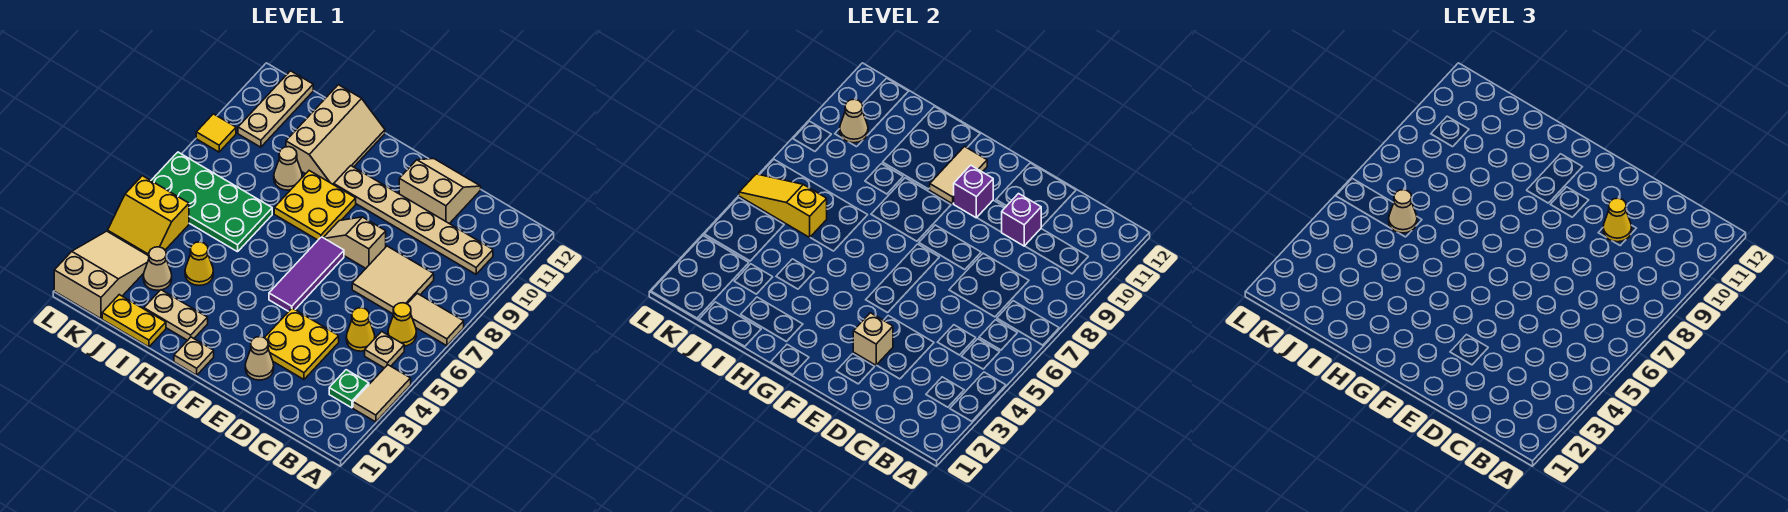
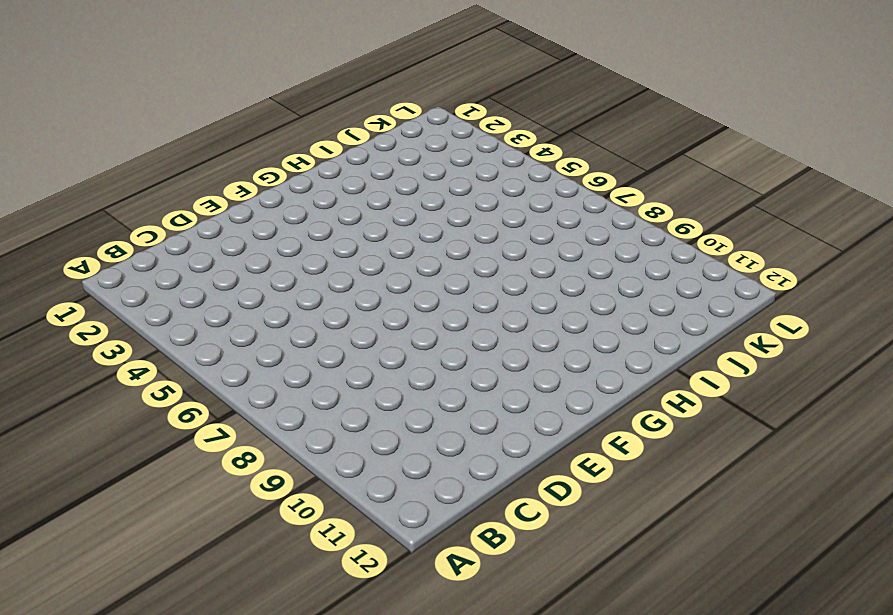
none -> tan tile A3:A4 level 1
none -> tan tile A7:B7 level 1
none -> green plate B3 level 1
none -> tan plate B5 level 1

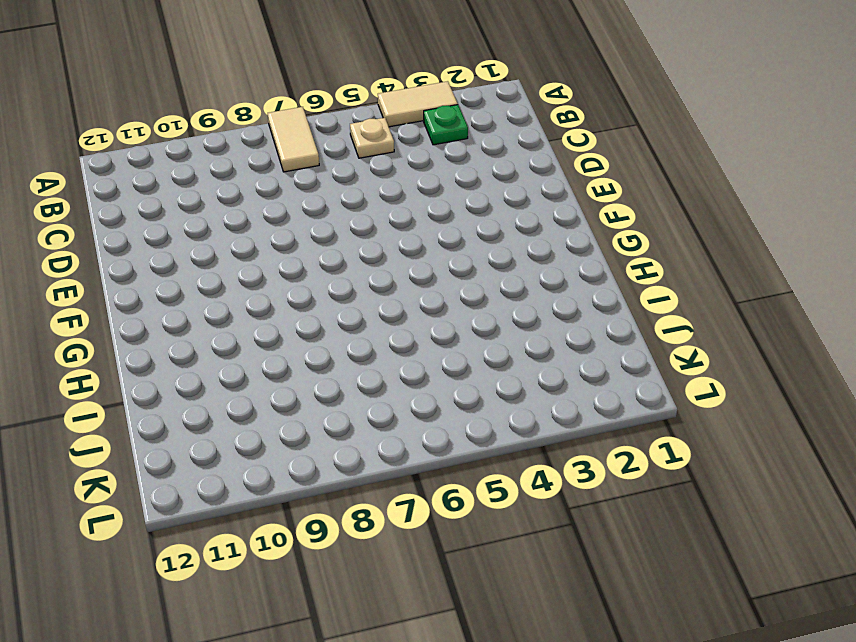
none -> yellow cone B6 level 1
none -> tan plate B10:G10 level 1
none -> yellow cone C5 level 1
none -> tan tile C7:D8 level 1

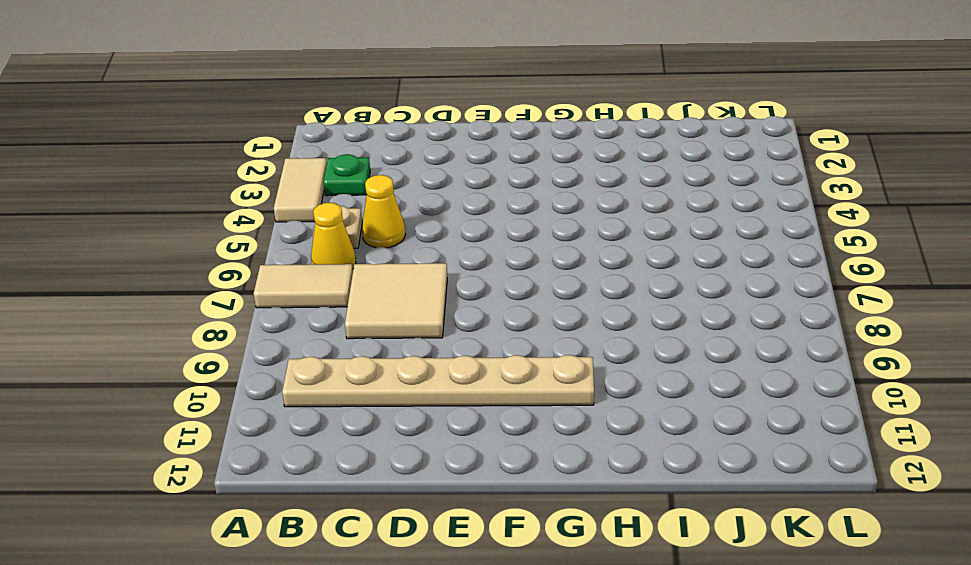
none -> yellow plate D3:E4 level 1
none -> tan slope D11:E12 level 1 top 11
none -> tan cone E2 level 1
none -> tan slope E8:F8 level 1 top E

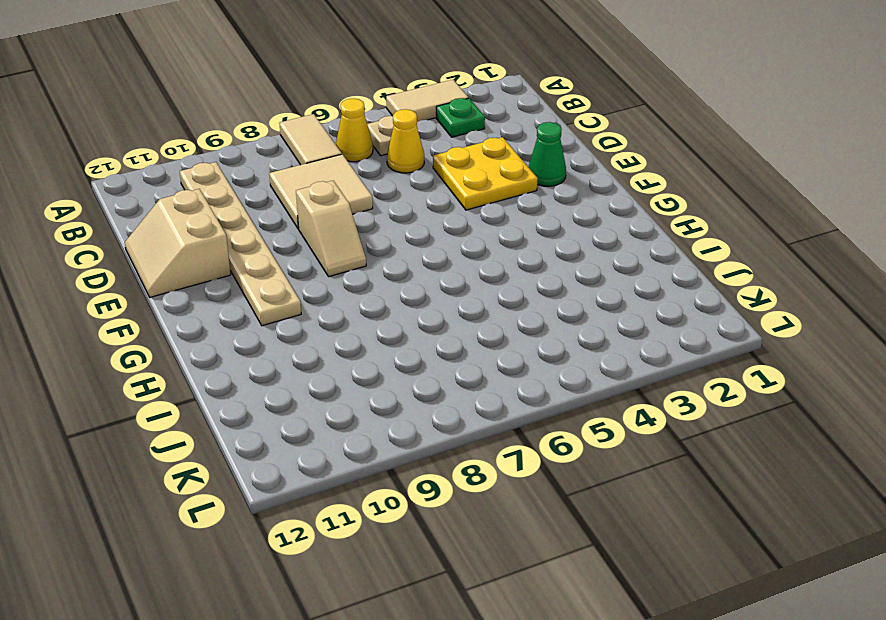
green cone E2 level 1 -> tan cone E2 level 1
none -> purple tile F5:F7 level 1
none -> tan plate G1 level 1
none -> yellow plate G8:H9 level 1
none -> tan plate H2:I2 level 1

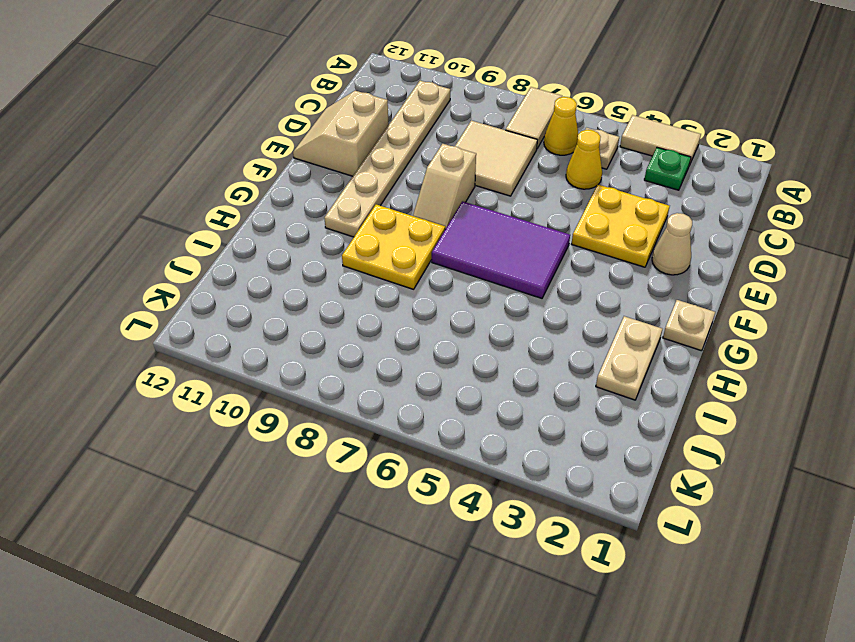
purple tile F5:G7 level 1 -> purple tile F5:F7 level 1
none -> tan slope H10:I12 level 1 top I
none -> yellow plate I1:J1 level 1
none -> yellow cone I4 level 1
none -> green plate I6:L7 level 1

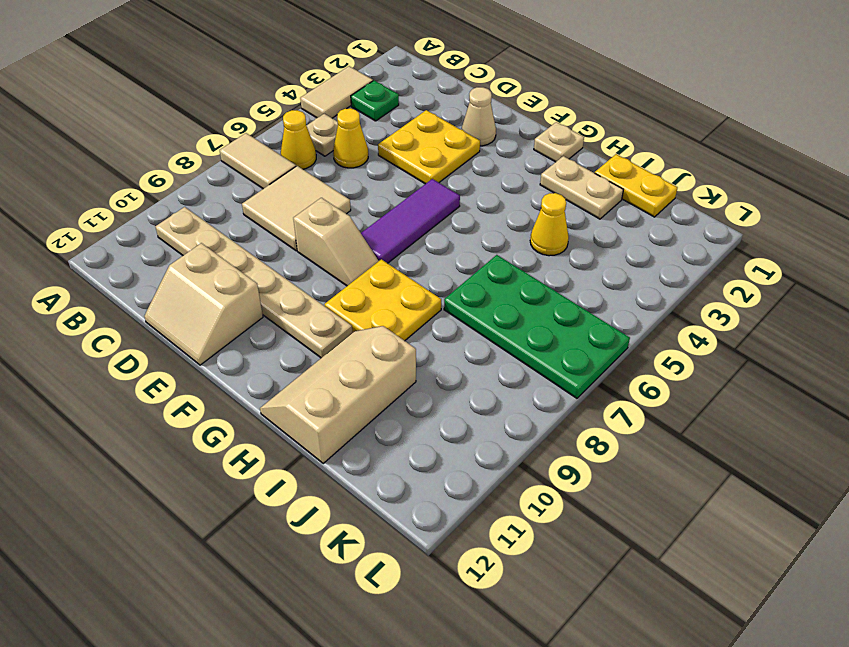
none -> tan cone I9 level 1
none -> tan cone J3 level 1
none -> tan slope K1:L3 level 1 top 1
none -> yellow slope K4:L5 level 1 top 5

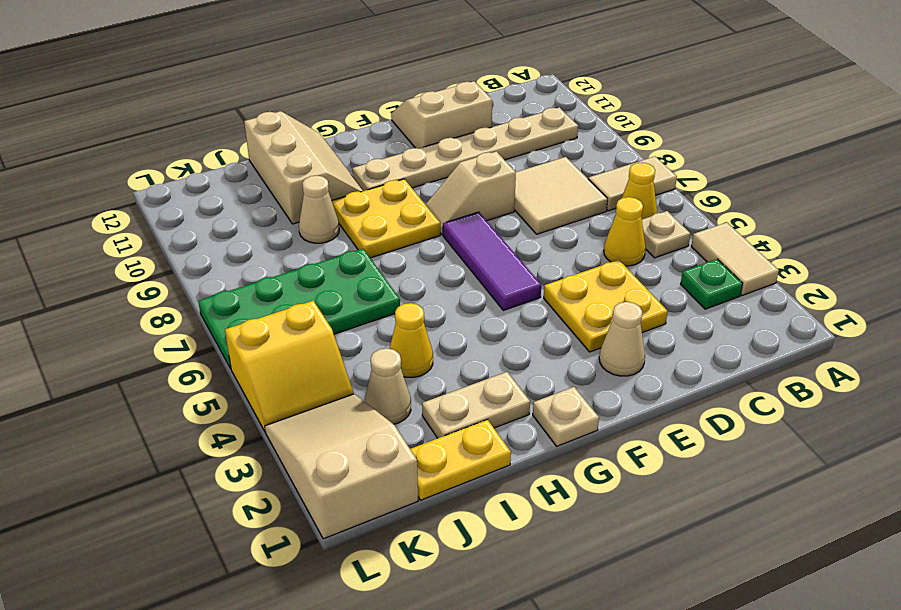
none -> tan plate K10:K12 level 1
none -> yellow tile L9 level 1
none -> purple brick D10 level 2
none -> tan brick E3 level 2

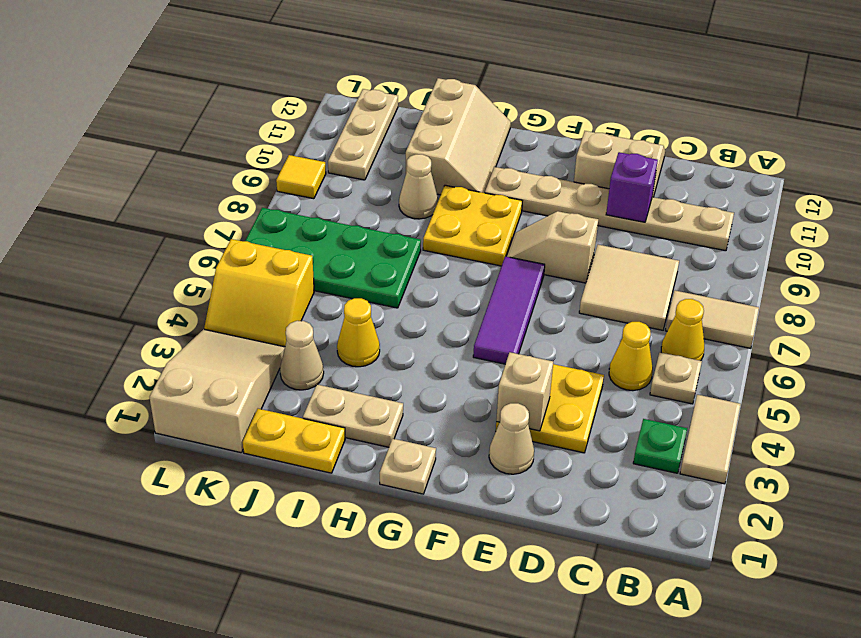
none -> purple brick F10 level 2
none -> tan tile G10:G11 level 2
none -> yellow slope J6:L6 level 2 top J
none -> tan cone K10 level 2

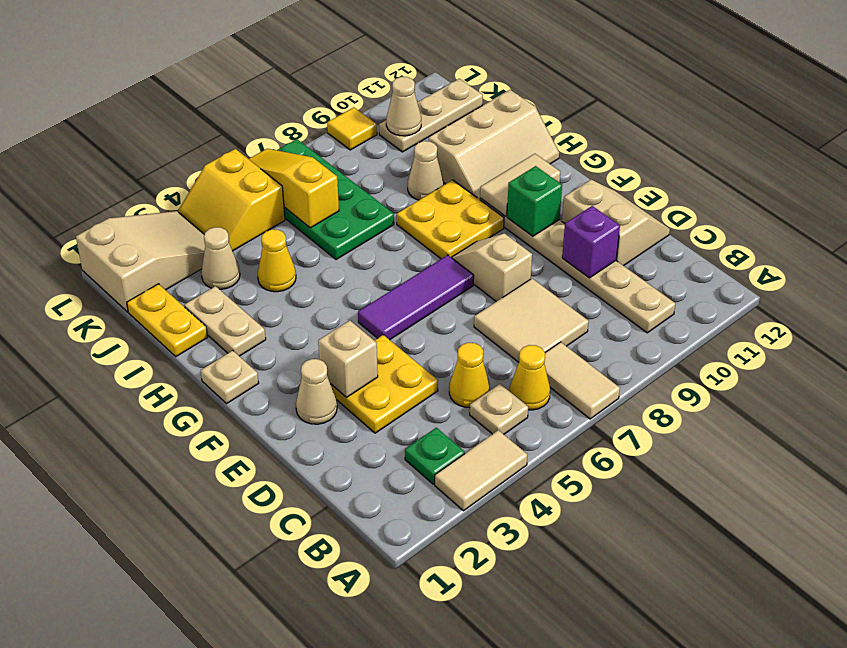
green brick F10 level 2 -> purple brick F10 level 2
none -> yellow cone D10 level 3
none -> tan cone J6 level 3

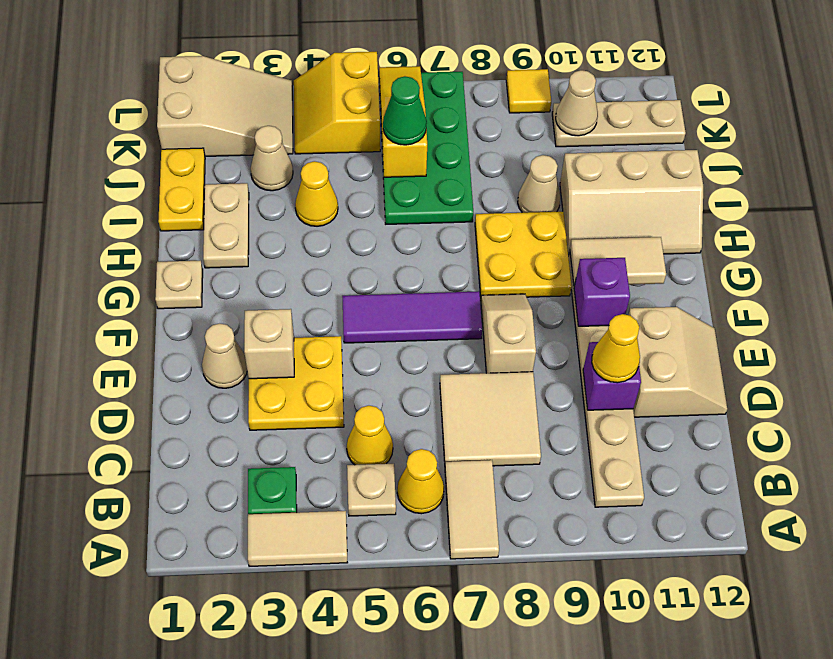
green cone J6 level 3 -> tan cone J6 level 3

